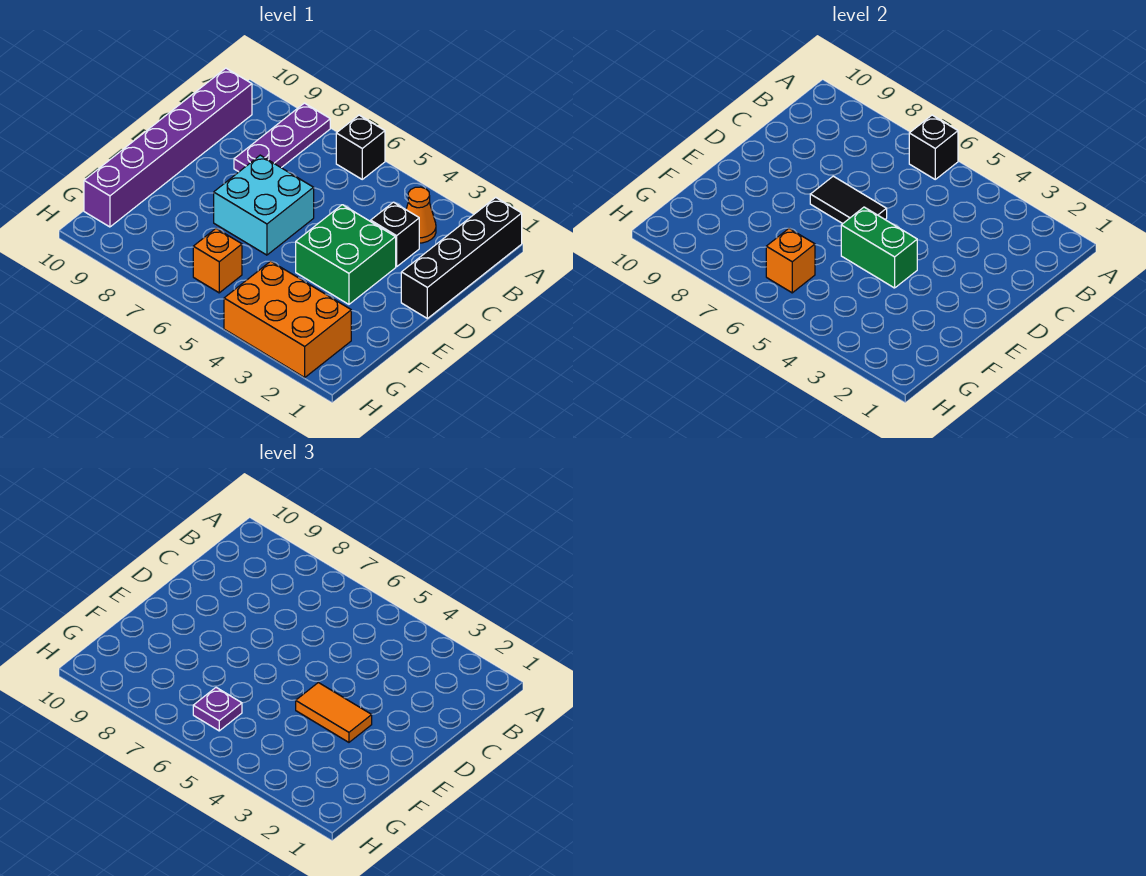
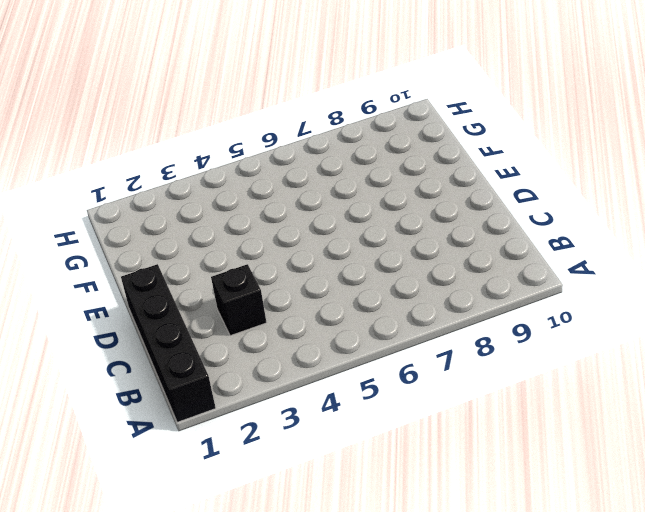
none -> black brick A6 level 1
none -> purple plate A8:C8 level 1
none -> orange cone B3 level 1

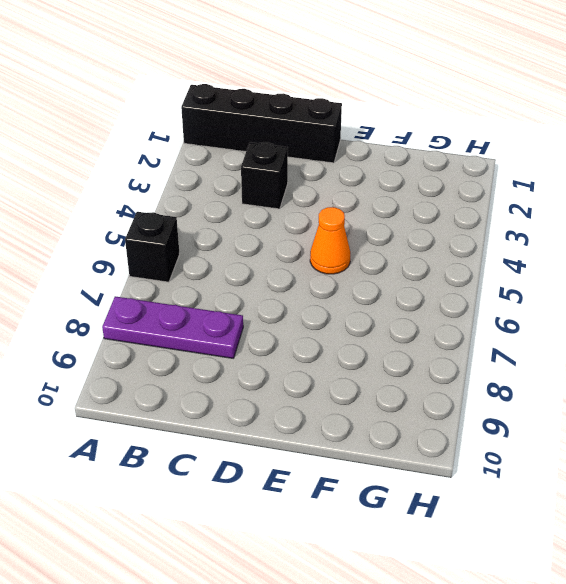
orange cone E5 level 1 -> orange cone B3 level 1
none -> purple brick B10:G10 level 1
none -> green brick D3:E4 level 1
none -> cyan brick D6:E7 level 1

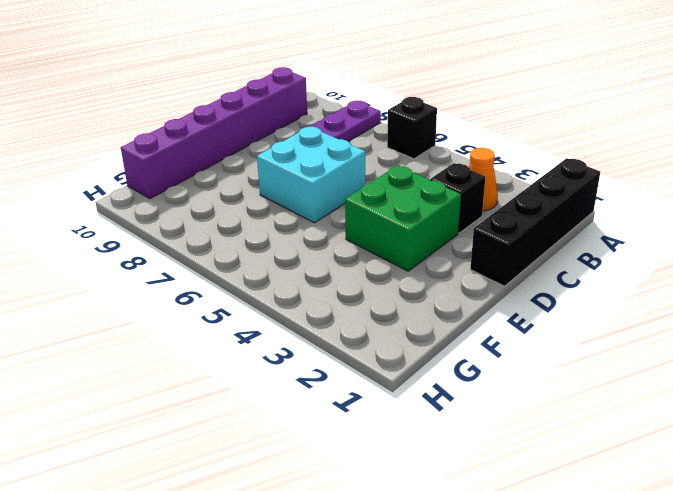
none -> orange brick G2:H4 level 1
none -> orange brick G6 level 1
none -> black brick A6 level 2

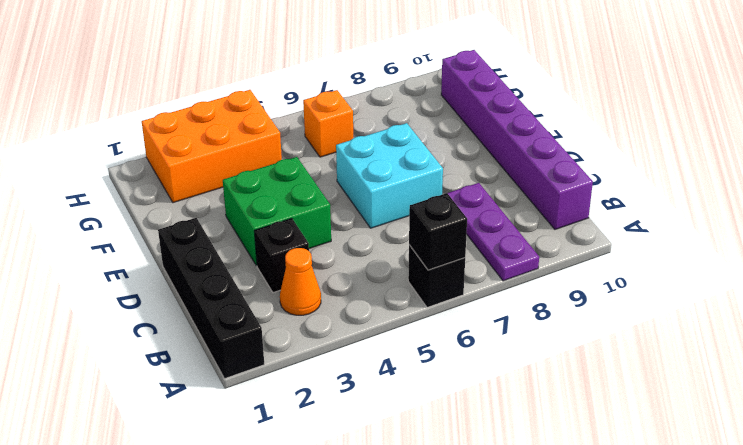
none -> black tile D6:D7 level 2
none -> green brick E4:E5 level 2
none -> orange brick G6 level 2

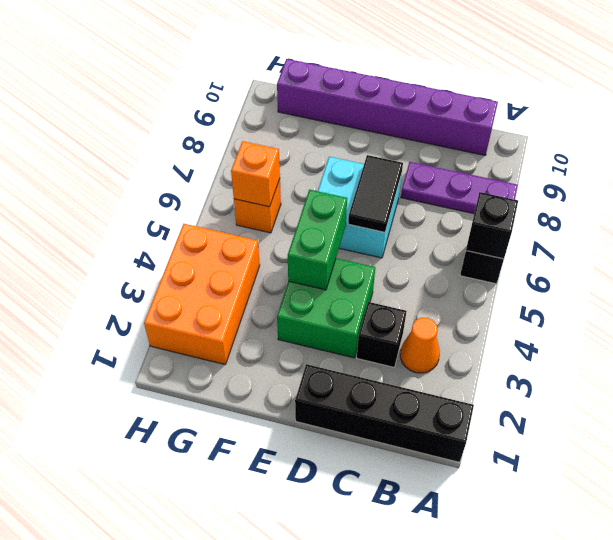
none -> orange tile E3:E4 level 3
none -> purple plate G6 level 3

